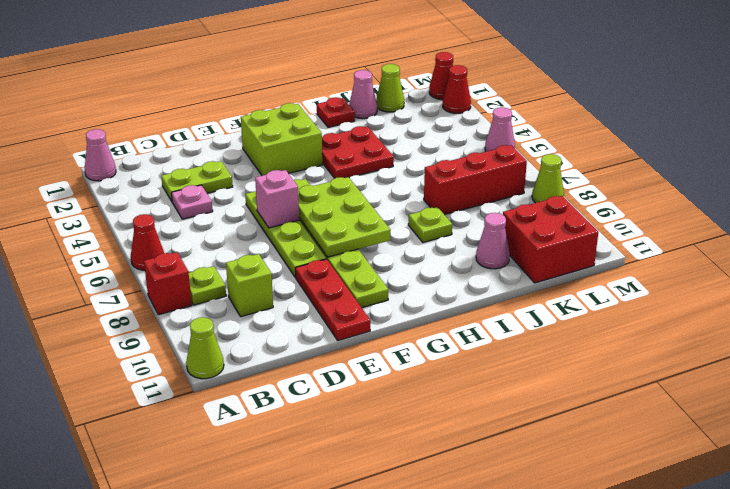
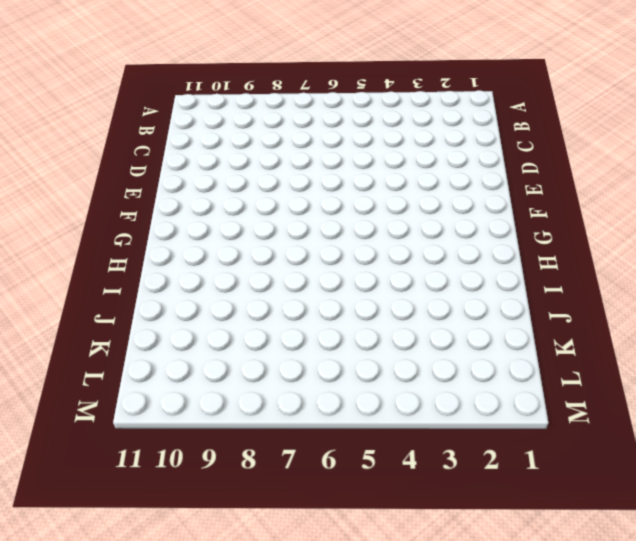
none -> pink cone A1 level 1
none -> red cone A6 level 1
none -> red brick A8 level 1

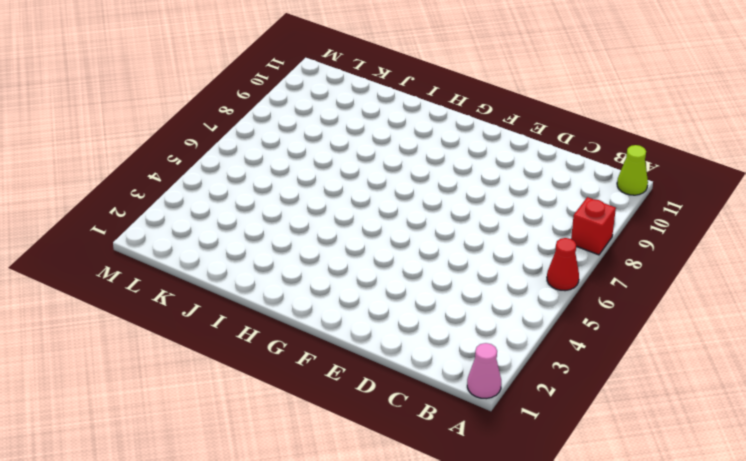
none -> lime plate B8 level 1
none -> lime plate C3:D3 level 1
none -> pink plate C4 level 1

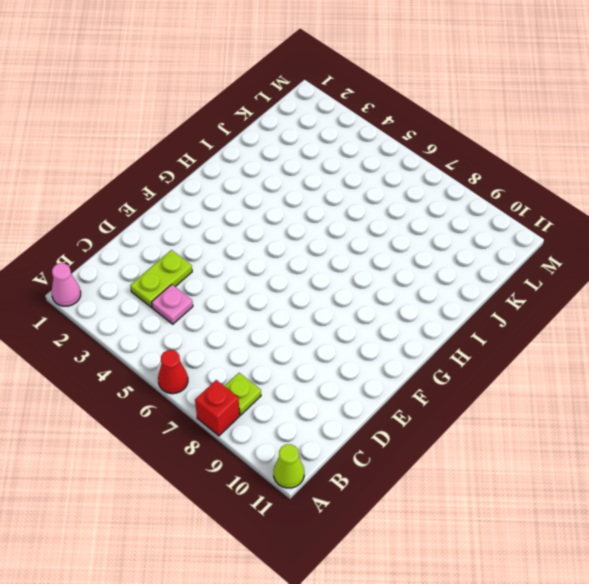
none -> lime brick C9 level 1
none -> lime plate E5:E8 level 1
none -> red plate E9:E11 level 1

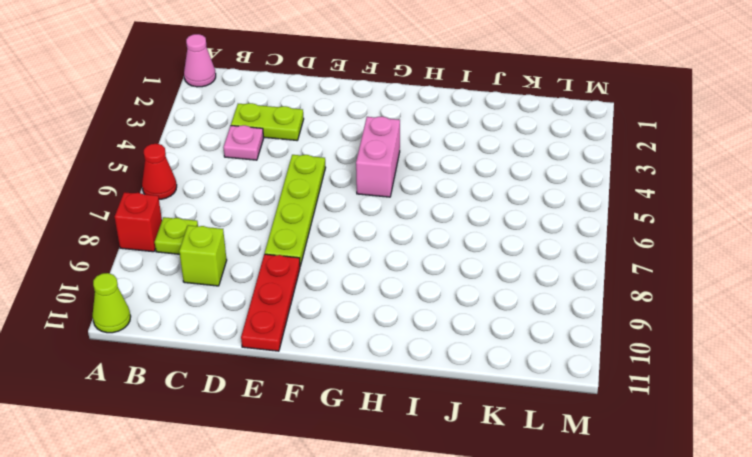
pink brick G4:G5 level 1 -> none
none -> lime brick F2:G3 level 1
none -> lime plate F5:F10 level 1
none -> red plate H3:I4 level 1

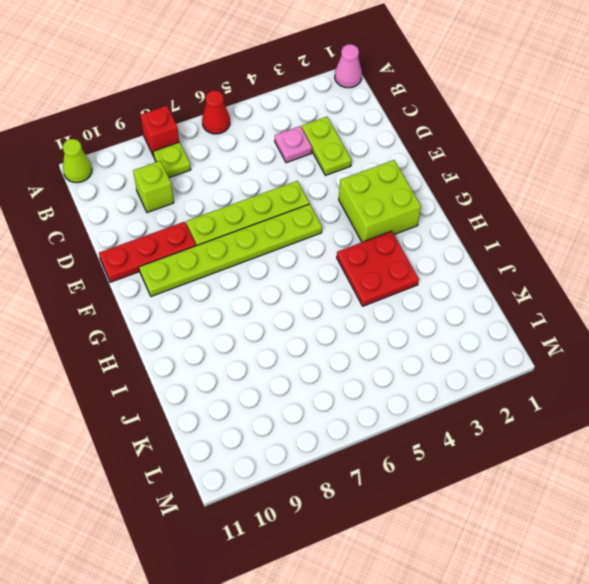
none -> red plate I1 level 1
none -> lime plate I8 level 1
none -> pink cone J1 level 1

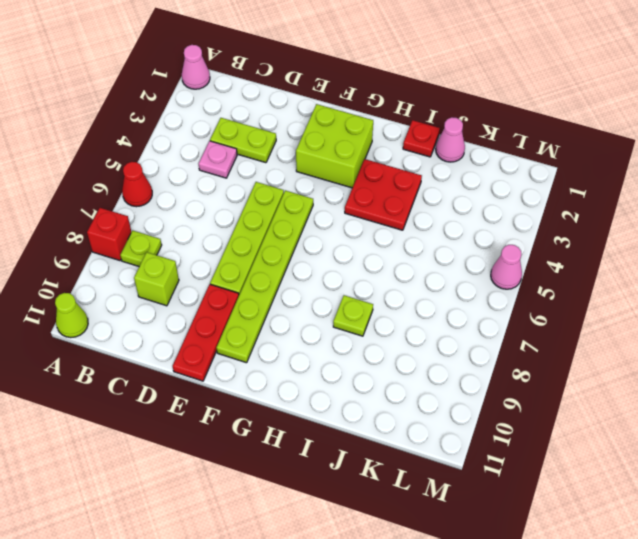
none -> red brick J7:L7 level 1
none -> pink cone J10 level 1
none -> lime cone K1 level 1

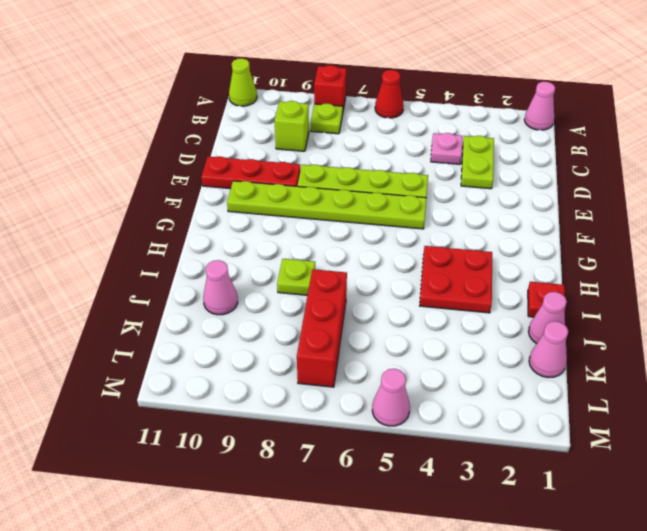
pink cone K1 level 1 -> lime cone K1 level 1
none -> lime brick F2:G3 level 1
none -> red brick K10:L11 level 1
none -> red cone M1 level 1

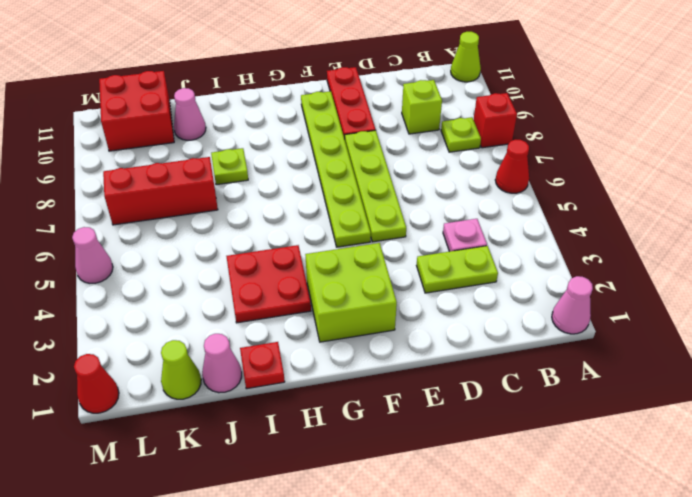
none -> red cone M2 level 1
none -> lime cone M8 level 1
none -> pink brick E6 level 2

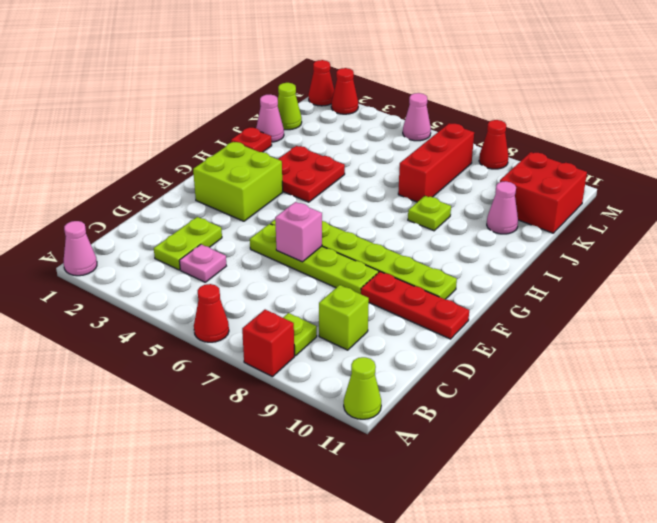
red cone M8 level 1 -> lime cone M8 level 1
none -> lime plate F6:G8 level 2

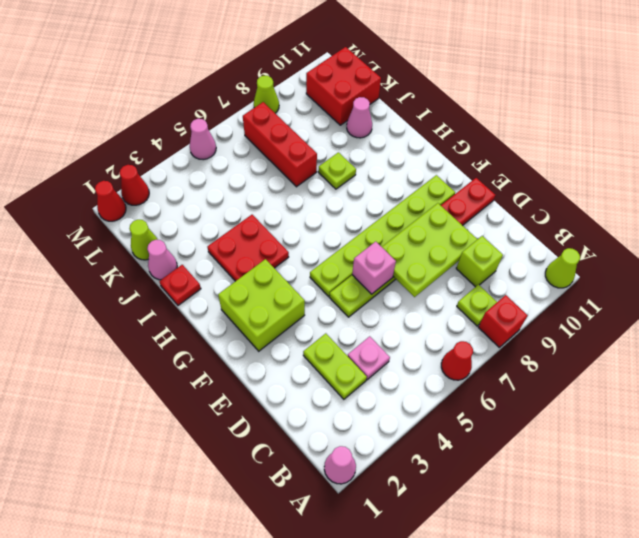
lime plate D7:E9 level 2 -> lime plate F6:G8 level 2

